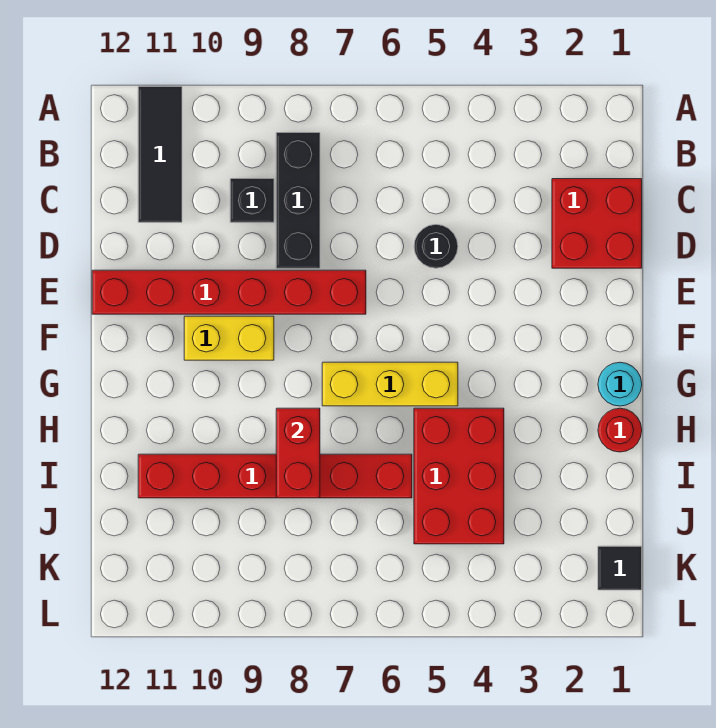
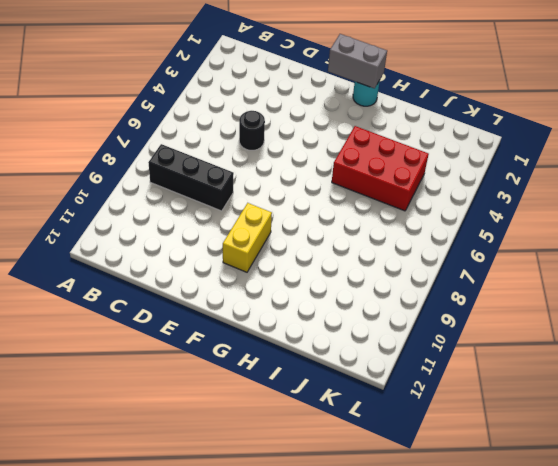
grey brick F1:G1 level 2 -> none
none -> black tile A11:C11 level 1
none -> red brick C1:D2 level 1
none -> black brick C9 level 1

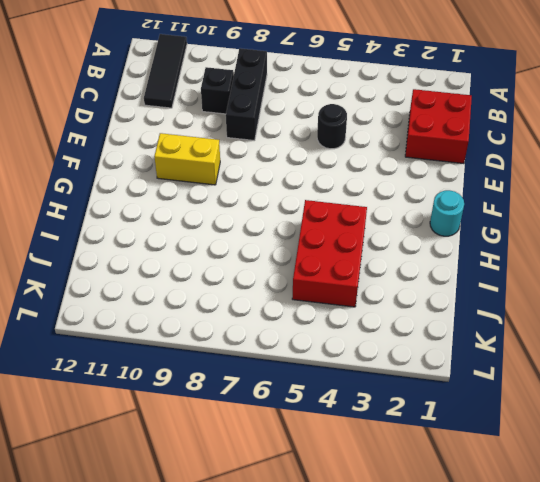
none -> red brick E7:E12 level 1
none -> yellow brick G5:G7 level 1
none -> red round brick H1 level 1

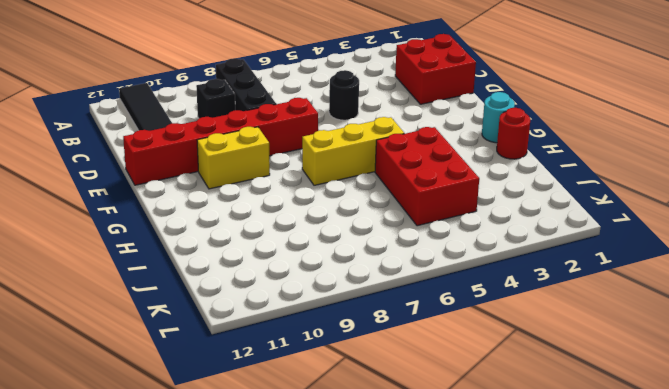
none -> red brick I6:I11 level 1
none -> black tile K1 level 1
none -> red brick H8:I8 level 2

